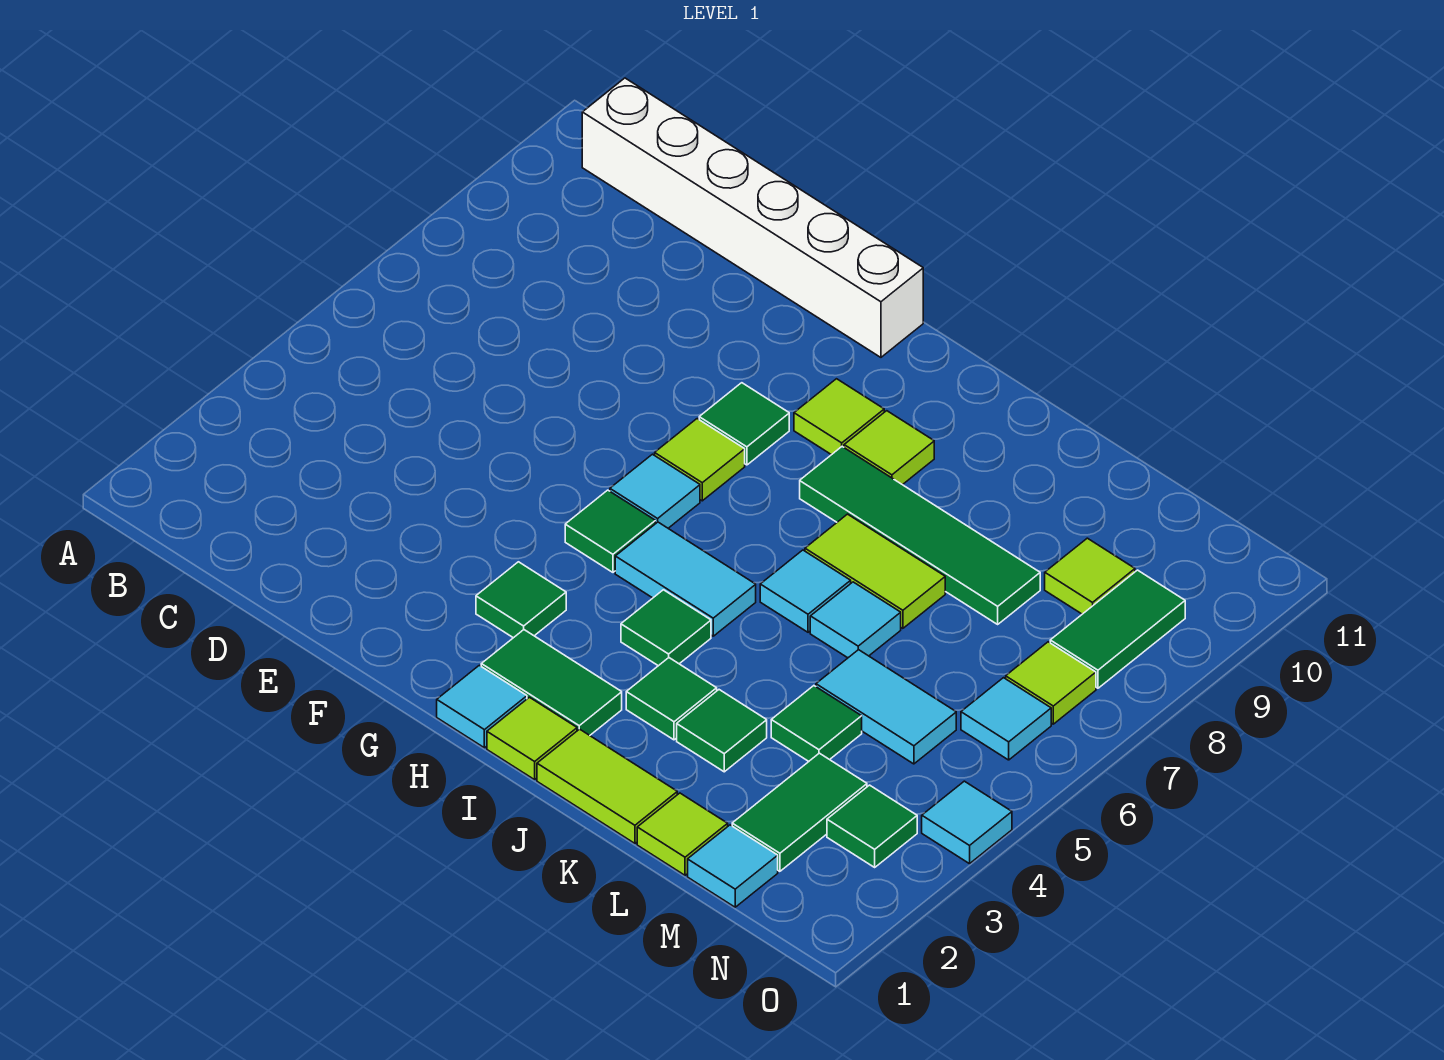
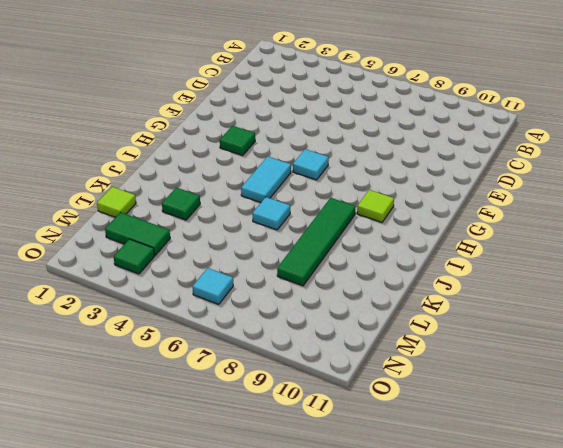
none -> white brick B11:G11 level 1
none -> green tile G5 level 1
none -> lime tile G7 level 1
none -> green tile G8 level 1

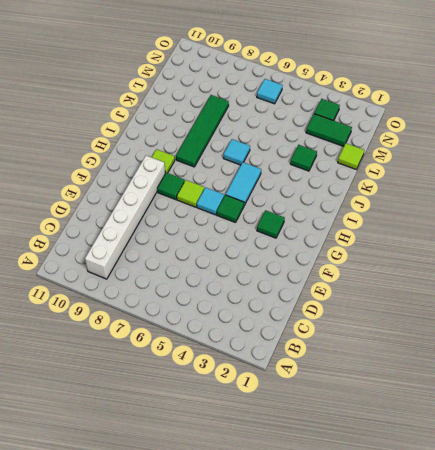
white brick B9:G9 level 1 -> white brick B11:G11 level 1
none -> cyan tile H1 level 1
none -> green tile H2:I2 level 1
none -> lime tile I1 level 1
none -> green tile I4 level 1

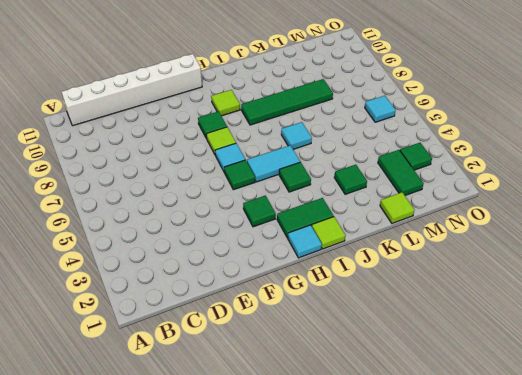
none -> lime tile I9 level 1
none -> lime tile J1:K1 level 1
none -> green tile J3 level 1
none -> lime tile J7:K7 level 1

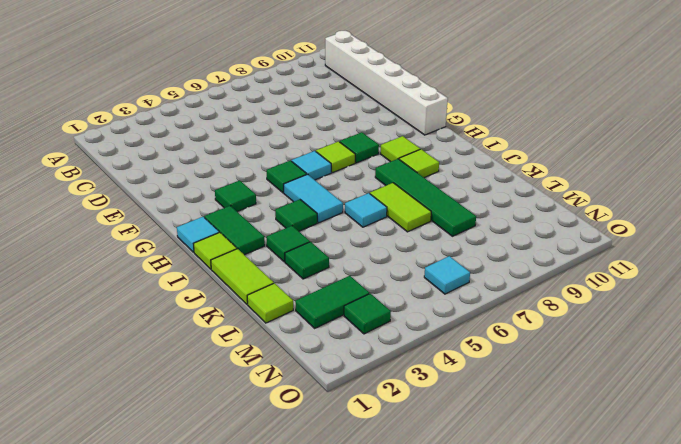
none -> cyan tile K6 level 1
none -> green tile L4 level 1
none -> cyan tile L5:M5 level 1
none -> cyan tile M1 level 1

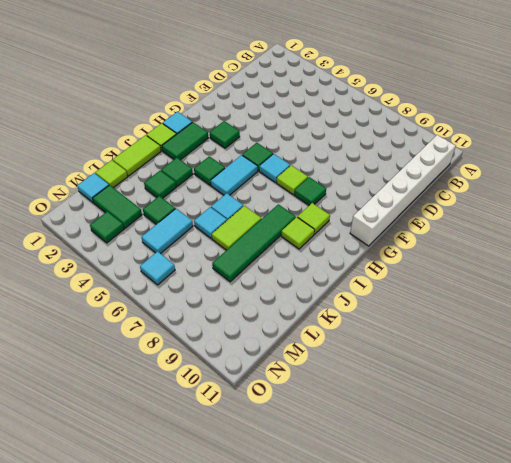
none -> lime tile M9 level 1
none -> lime tile N7 level 1
none -> green tile N8:N9 level 1
none -> cyan tile O4 level 1

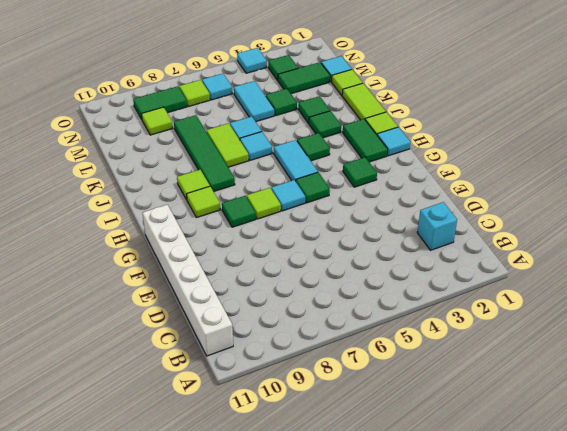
cyan brick C2 level 1 -> none

